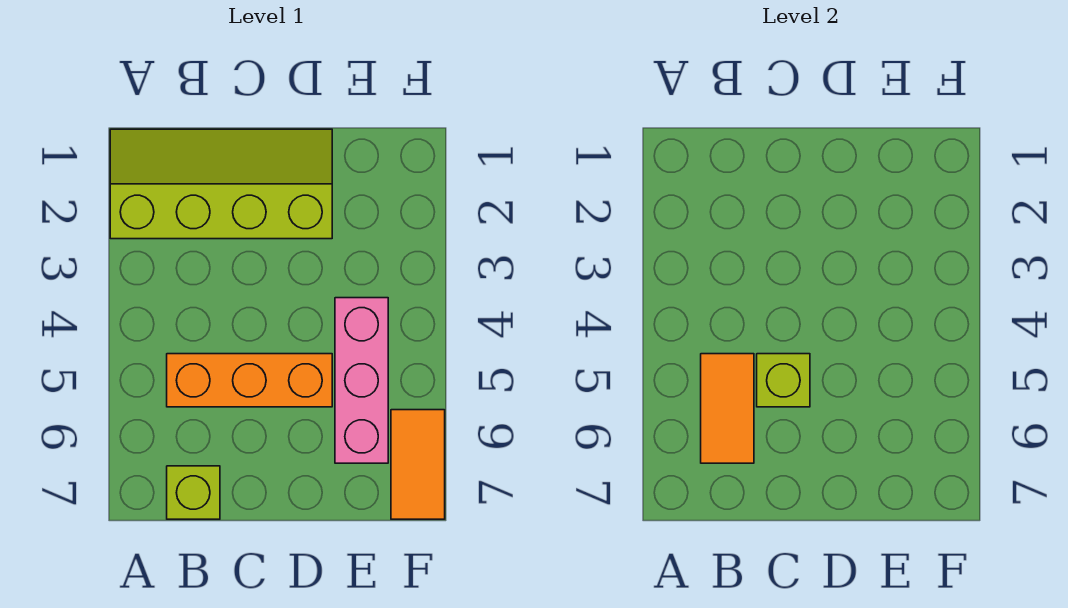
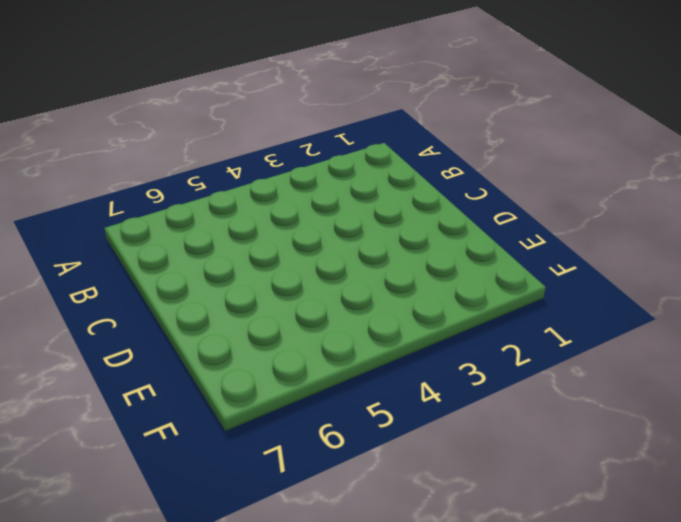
none -> lime slope A1:D2 level 1 top 2
none -> orange brick B5:D5 level 1

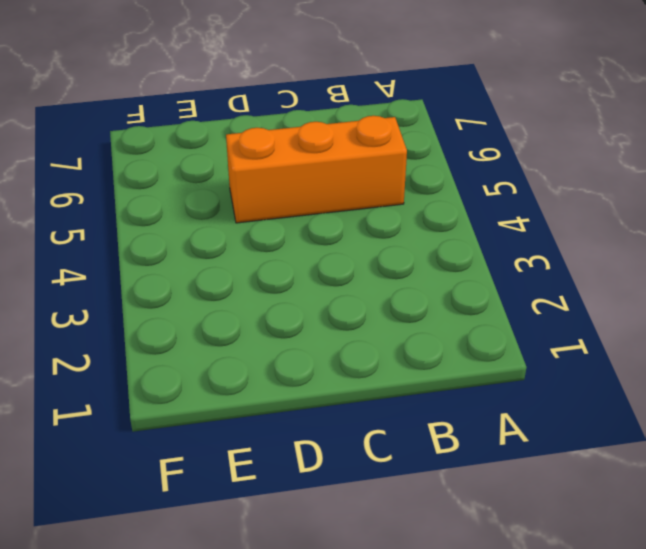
none -> lime slope A1:D2 level 1 top 2
none -> lime brick B7 level 1

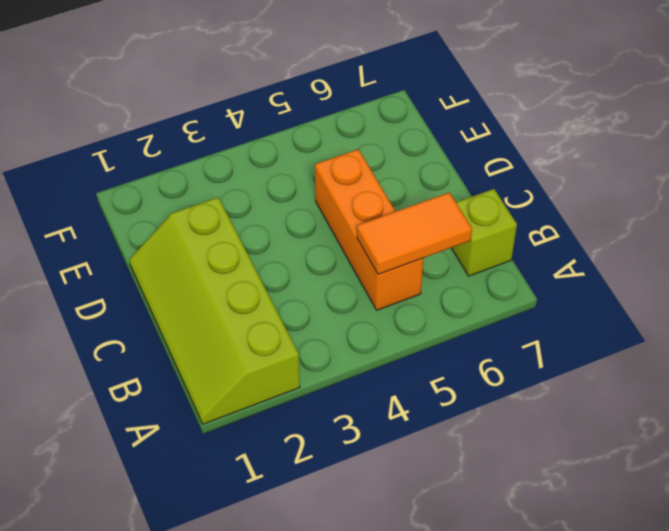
none -> pink brick E4:E6 level 1
none -> orange tile F6:F7 level 1

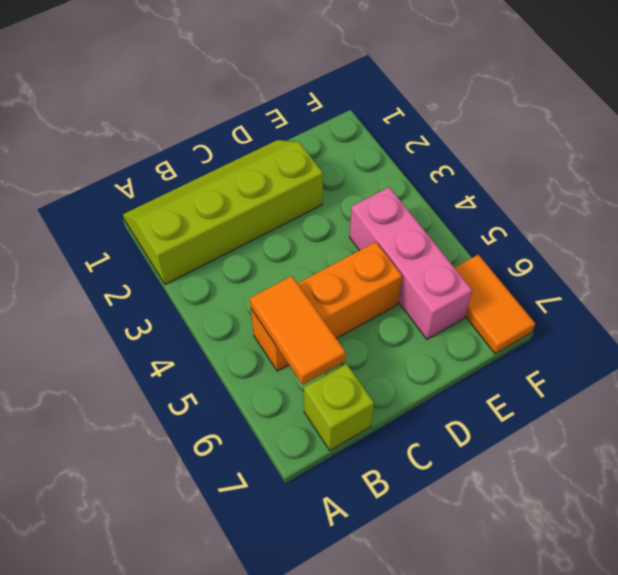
none -> lime brick C5 level 2

